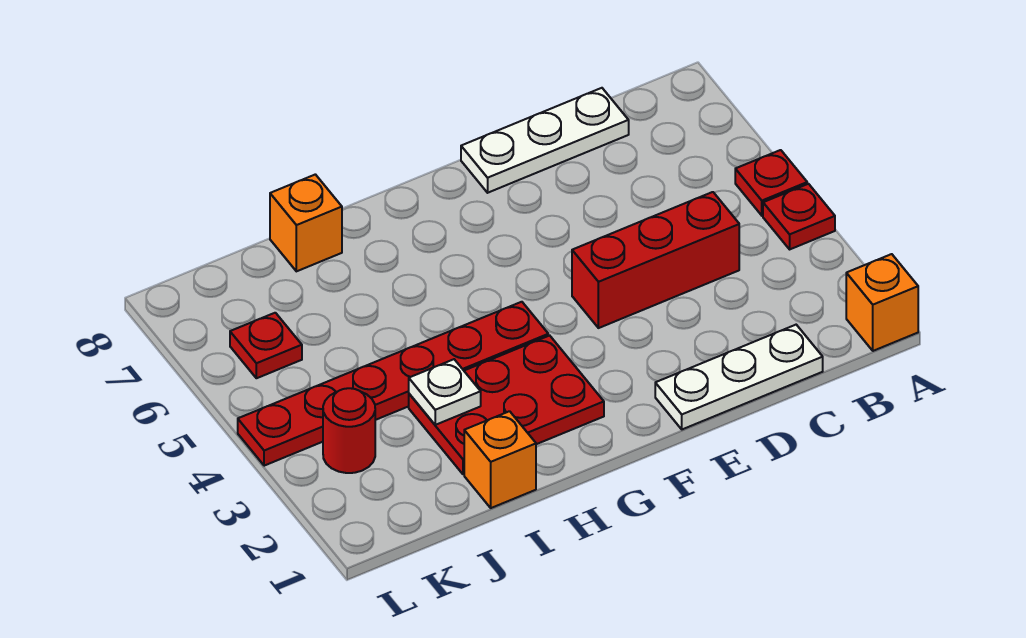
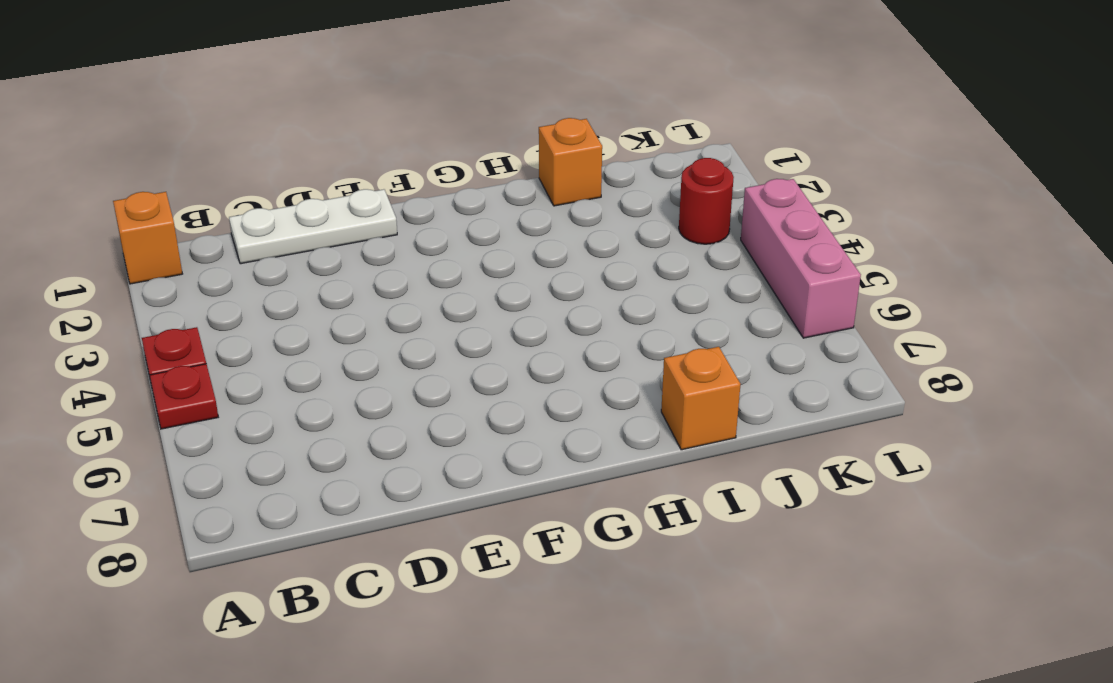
pink brick L4:L6 level 1 -> red plate G4:L4 level 1
none -> red brick C4:E4 level 1
none -> white plate C8:E8 level 1
none -> red plate G2:I3 level 1

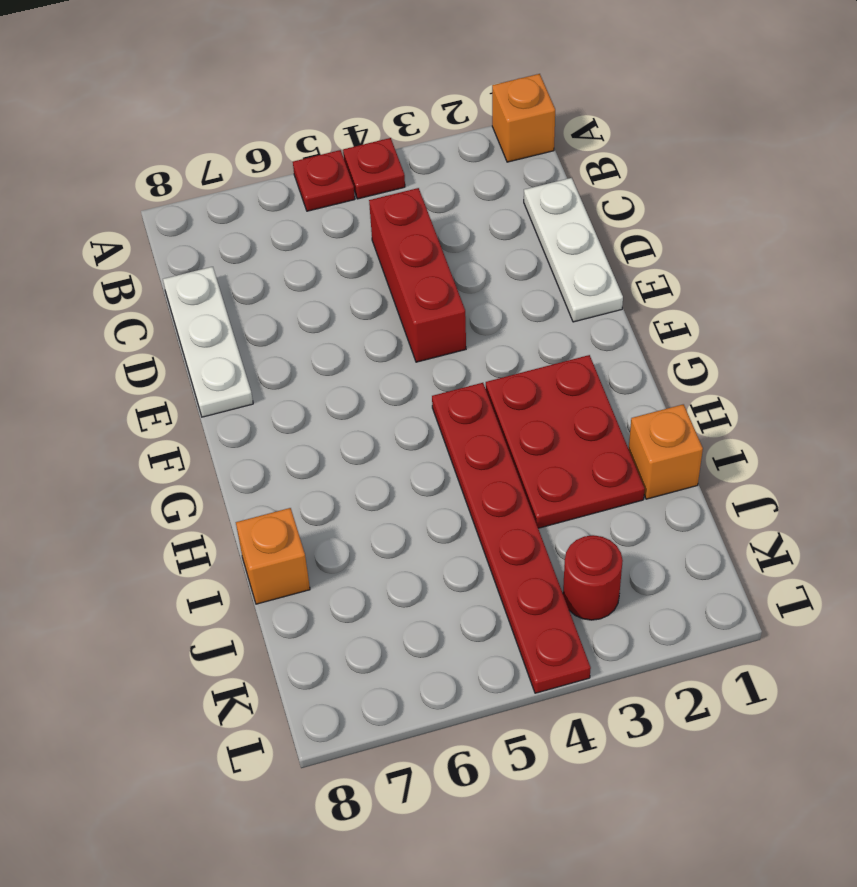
none -> red plate K6 level 1
none -> white plate I3 level 2

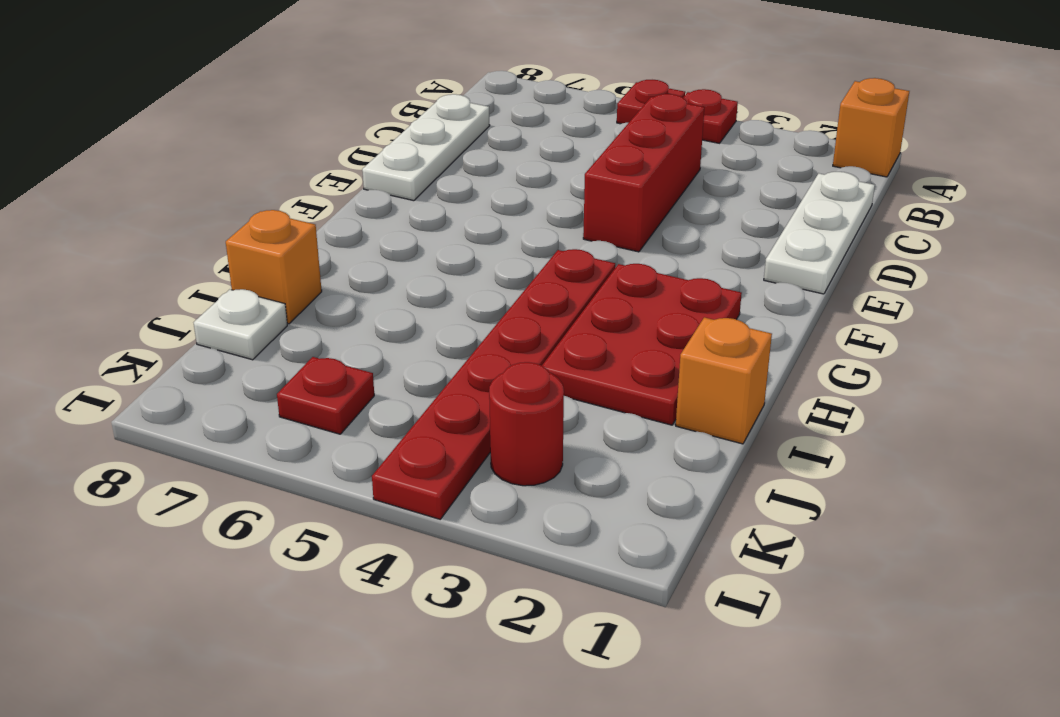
white plate J8 level 1 -> white plate I3 level 2

